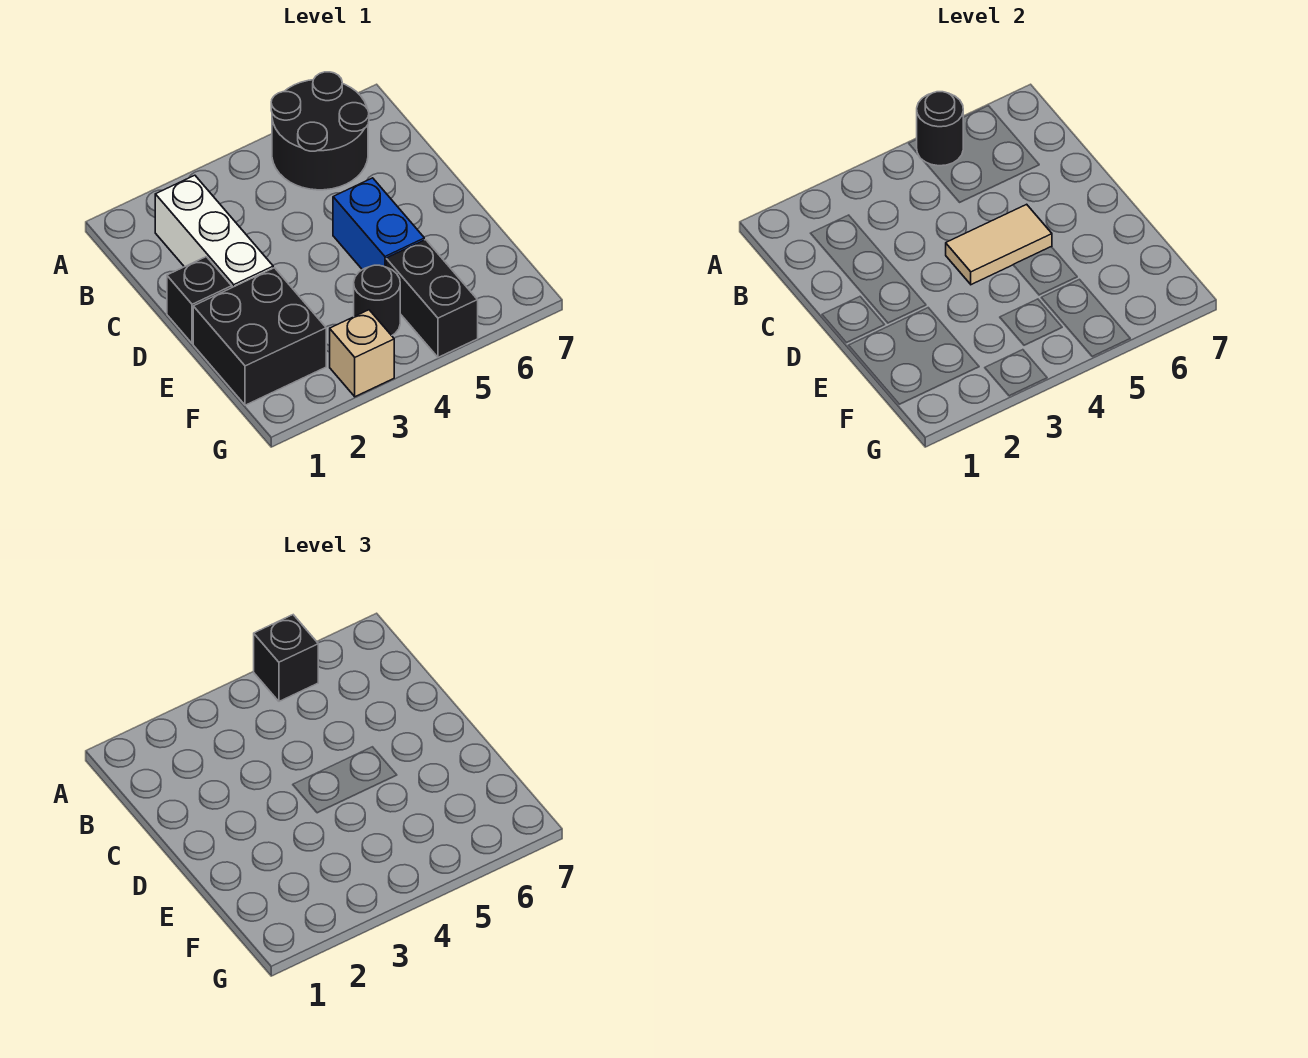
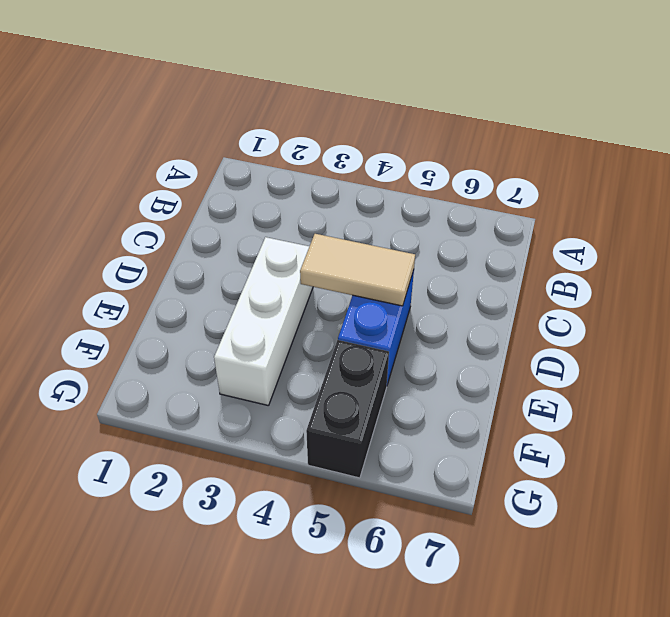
white brick D3:F3 level 1 -> white brick B2:D2 level 1
none -> black round brick A5:B6 level 1
none -> black brick D1 level 1

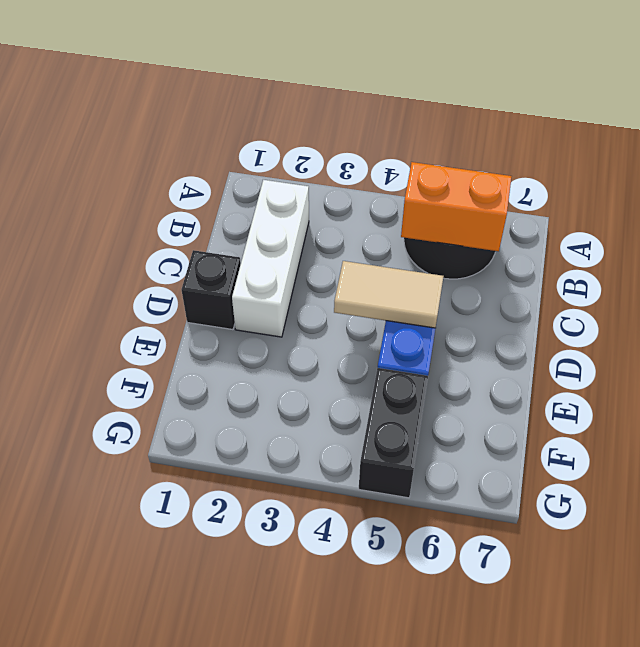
orange brick B5:B6 level 2 -> none
none -> black brick E1:F2 level 1
none -> black round brick F4 level 1

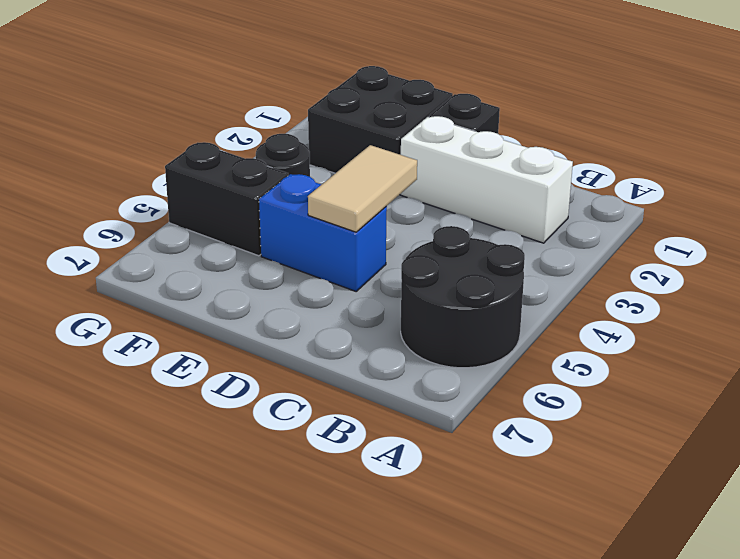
none -> tan brick G3 level 1
none -> black round brick A5 level 2

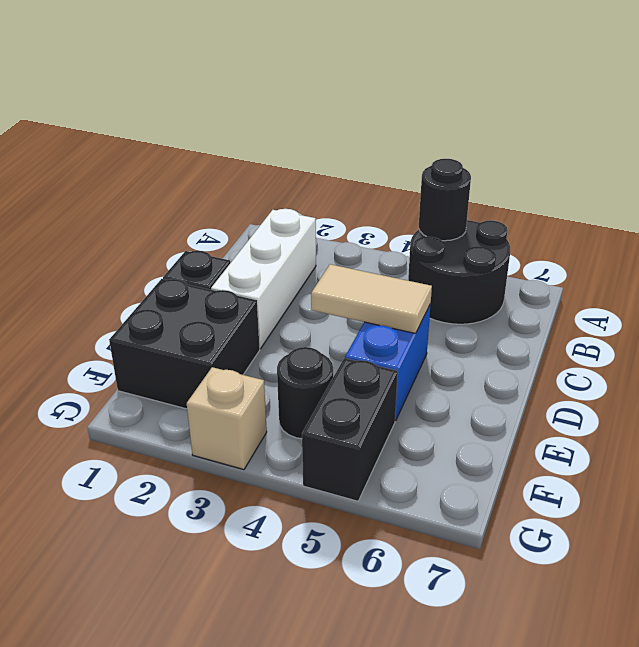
none -> black brick A5 level 3

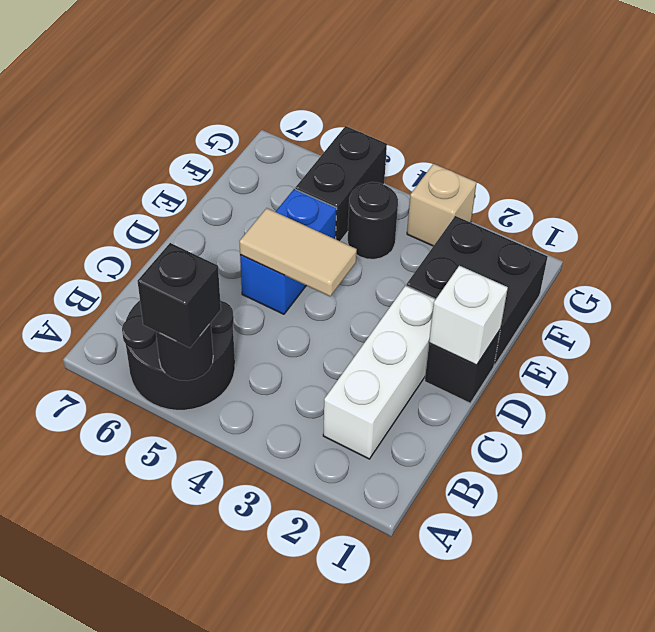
white brick D1 level 2 -> none

